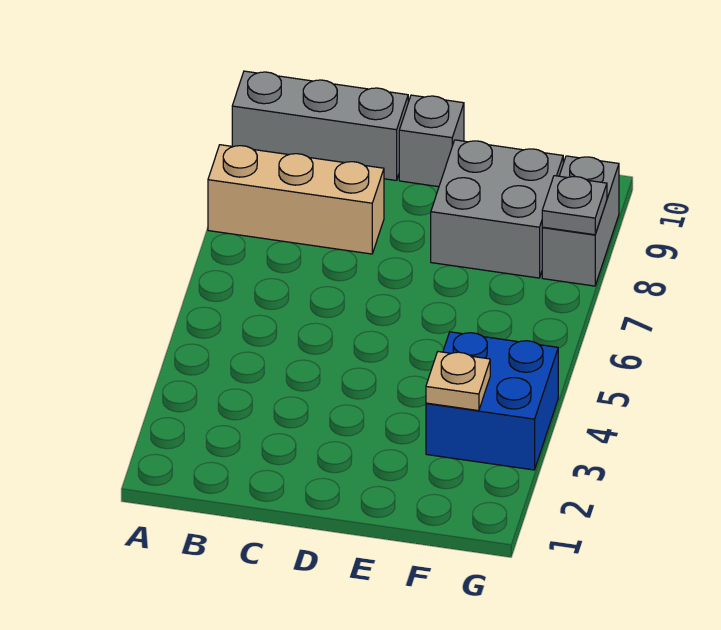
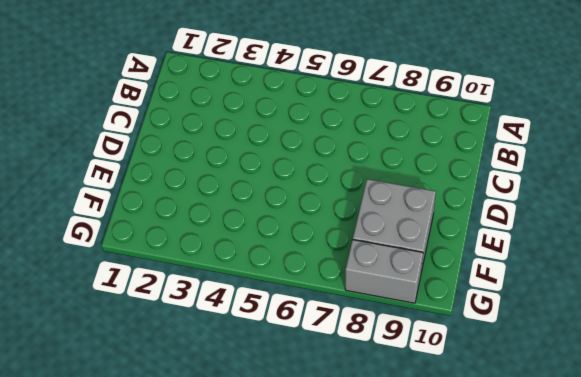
none -> tan brick A8:C8 level 1
none -> grey brick A10:C10 level 1

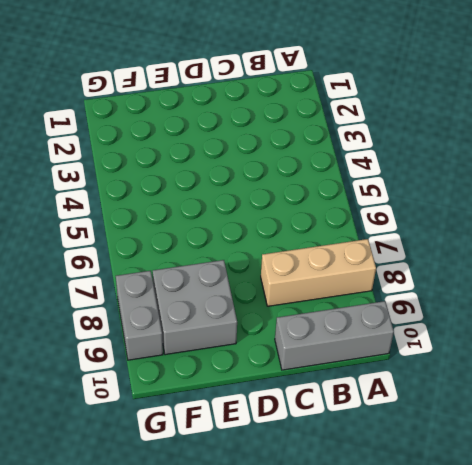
none -> grey brick D10 level 1
none -> blue brick F3:G4 level 1

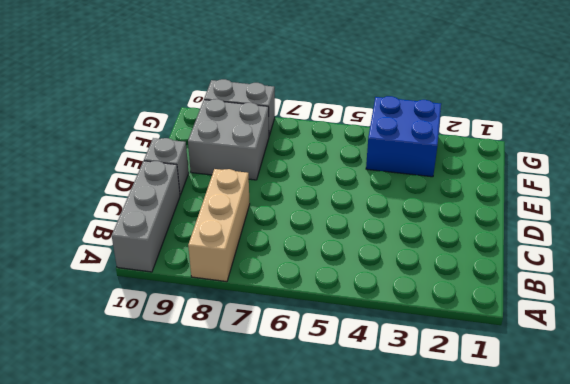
none -> tan plate F3 level 2
none -> grey plate G8 level 2

